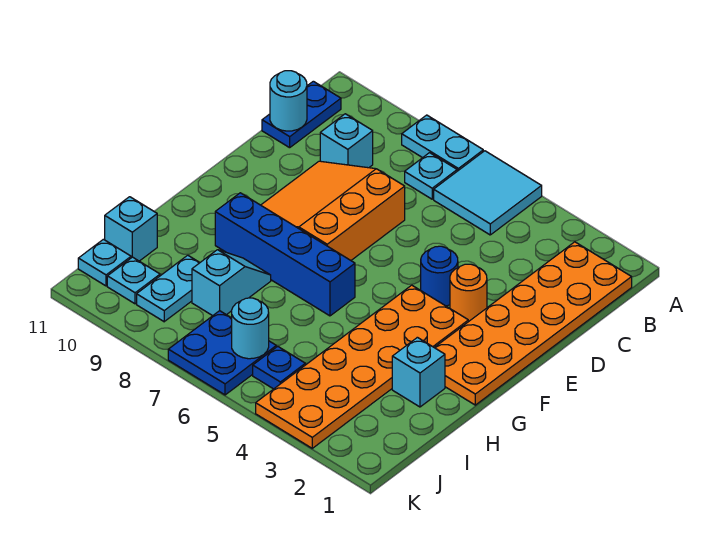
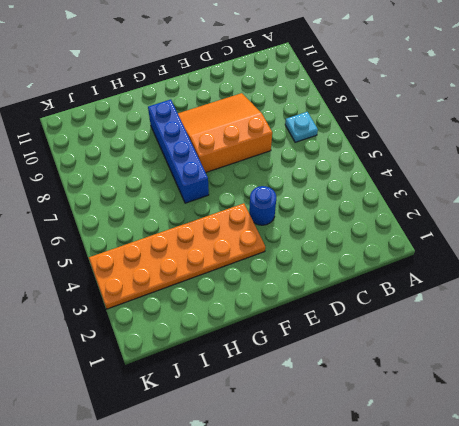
none -> cyan tile A5:B6 level 1
none -> cyan plate A7:A8 level 1
none -> orange plate B1:G2 level 1

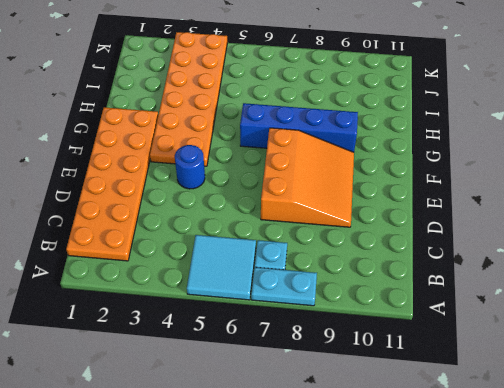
none -> blue plate B11:C11 level 1
none -> cyan brick C9 level 1
none -> orange round brick E3 level 1

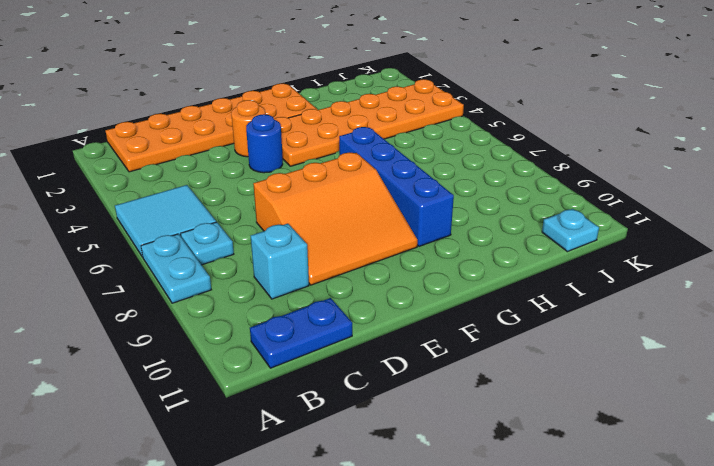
none -> cyan brick H2 level 1
none -> cyan slope H8:I8 level 1 top I
none -> cyan plate I9:J9 level 1

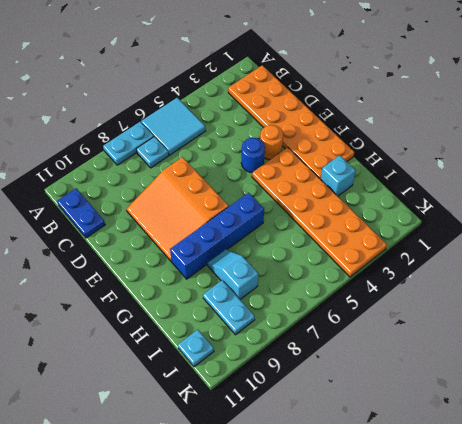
none -> cyan brick C9 level 1
none -> cyan brick I11 level 1
none -> blue plate J5 level 1

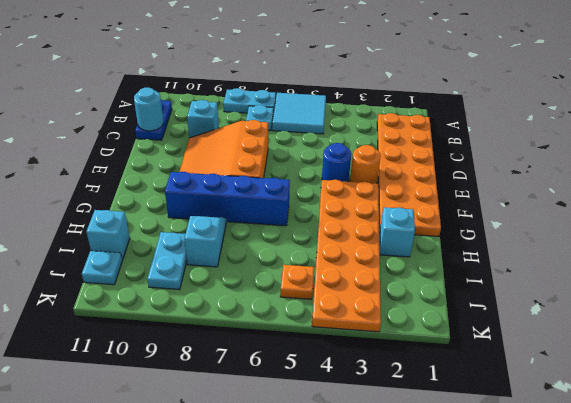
orange plate J5 level 1 -> blue plate J5 level 1
none -> blue plate J6:K7 level 1
none -> cyan plate J10 level 1
none -> cyan round brick J6 level 2

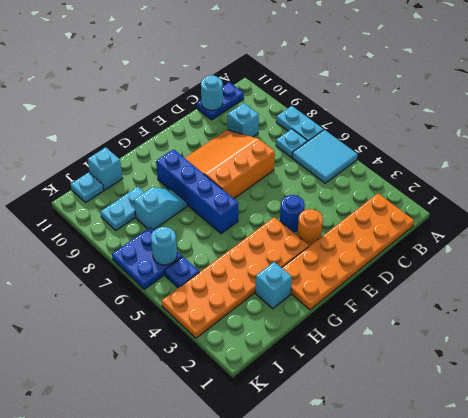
none -> cyan plate J10 level 1

